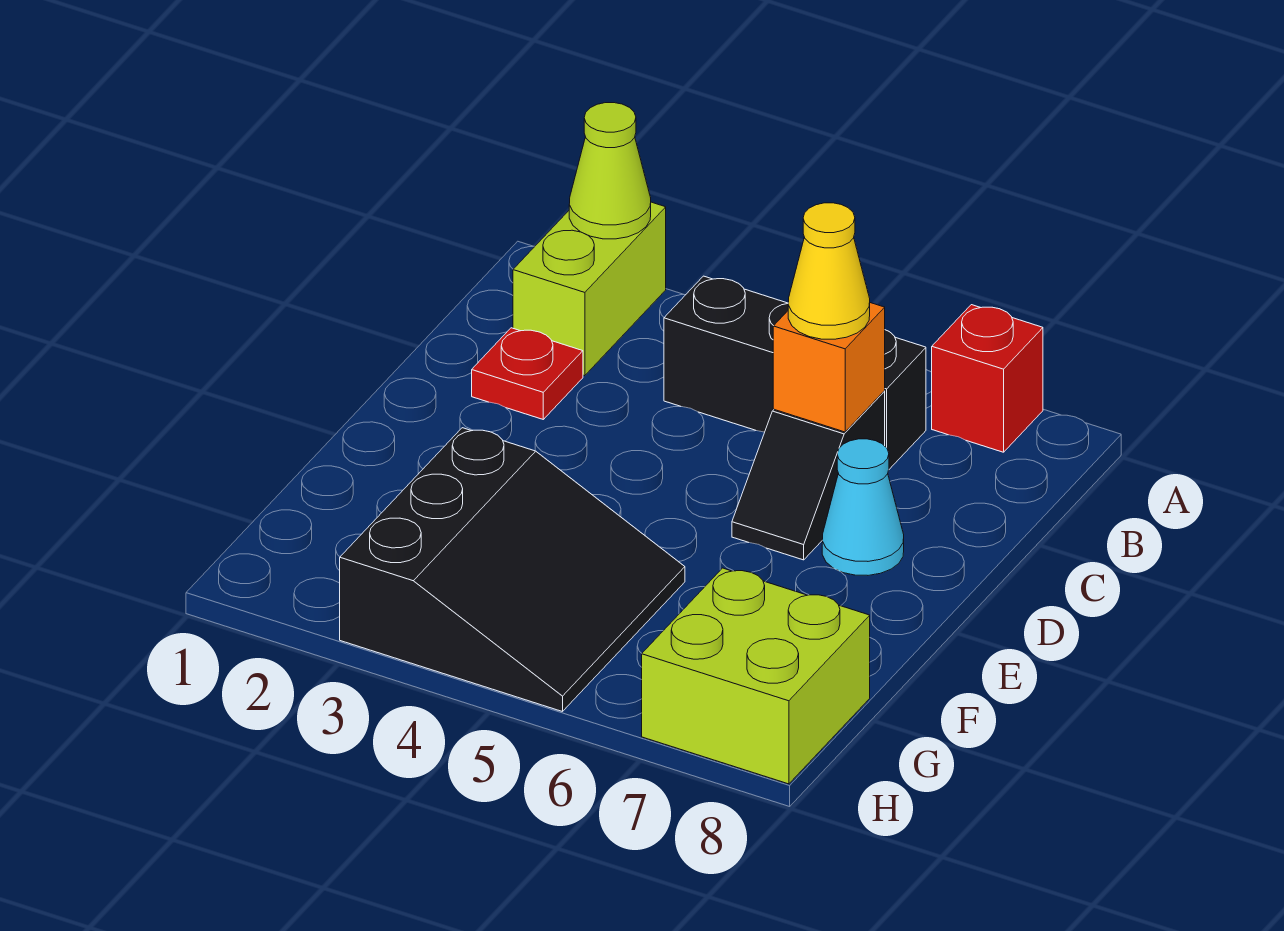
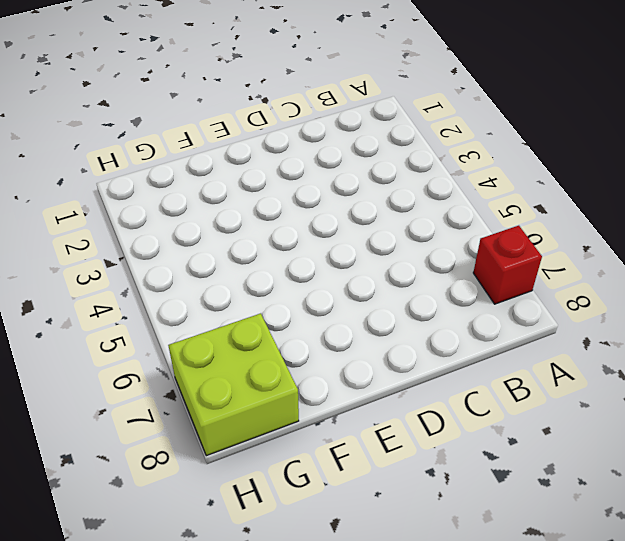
none -> lime brick A2:B2 level 1
none -> black brick B4:B6 level 1

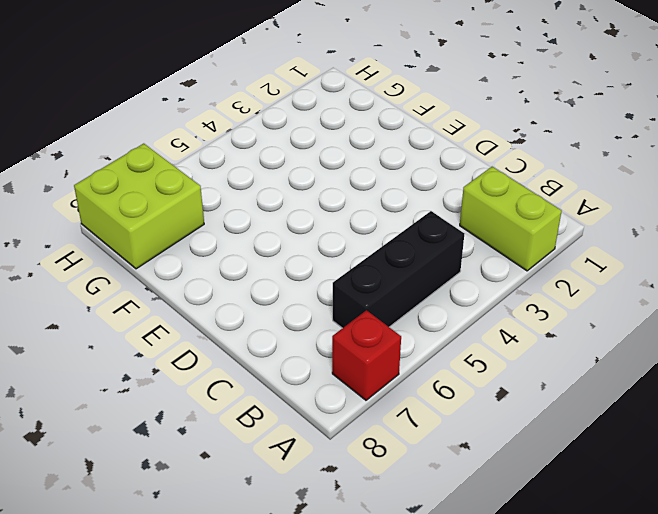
none -> red plate C2 level 1
none -> black slope C6:D6 level 1 top C

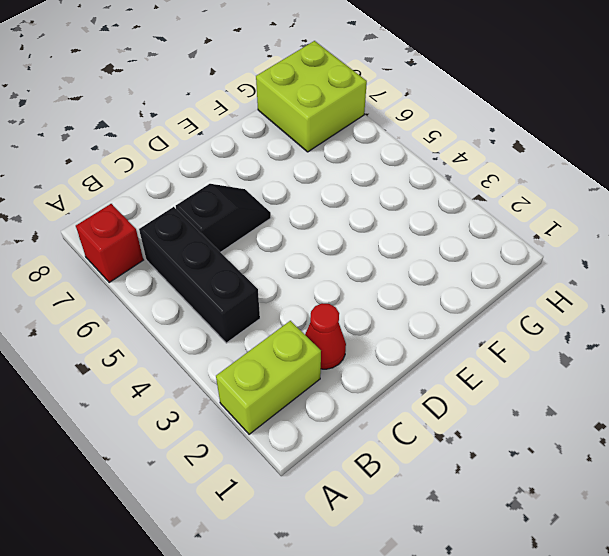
red cone C2 level 1 -> red plate C2 level 1
none -> cyan cone D7 level 1
none -> black slope F3:H5 level 1 top 3

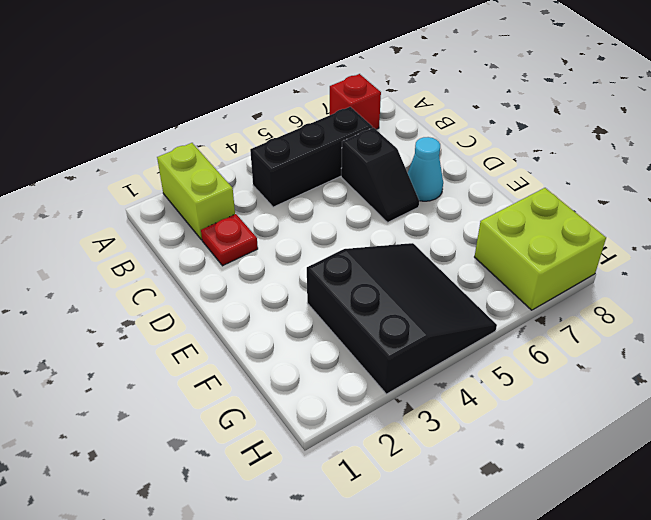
none -> lime cone A2 level 2
none -> orange brick C6 level 2

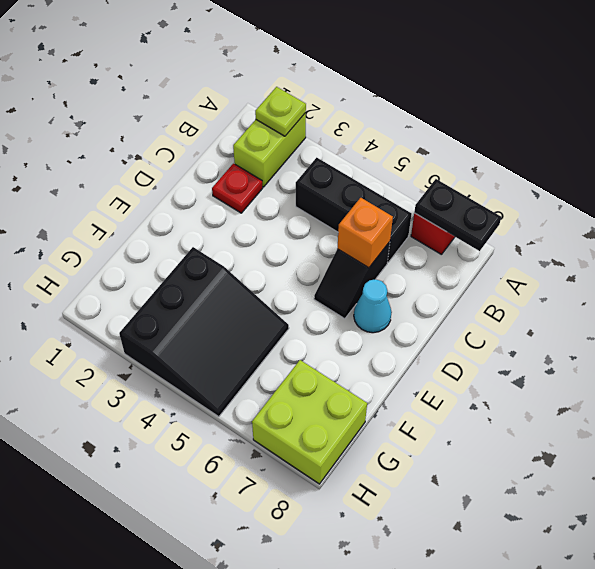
lime plate A2 level 2 -> lime cone A2 level 2
black plate A7:A8 level 2 -> none
none -> yellow cone C6 level 3

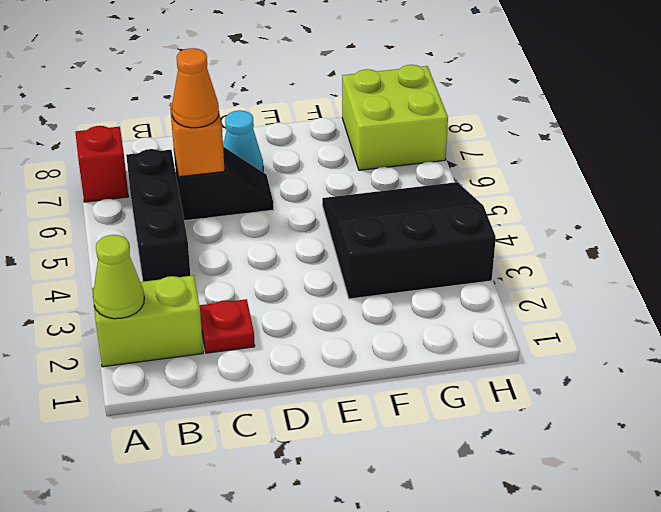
orange cone C6 level 3 -> yellow cone C6 level 3

